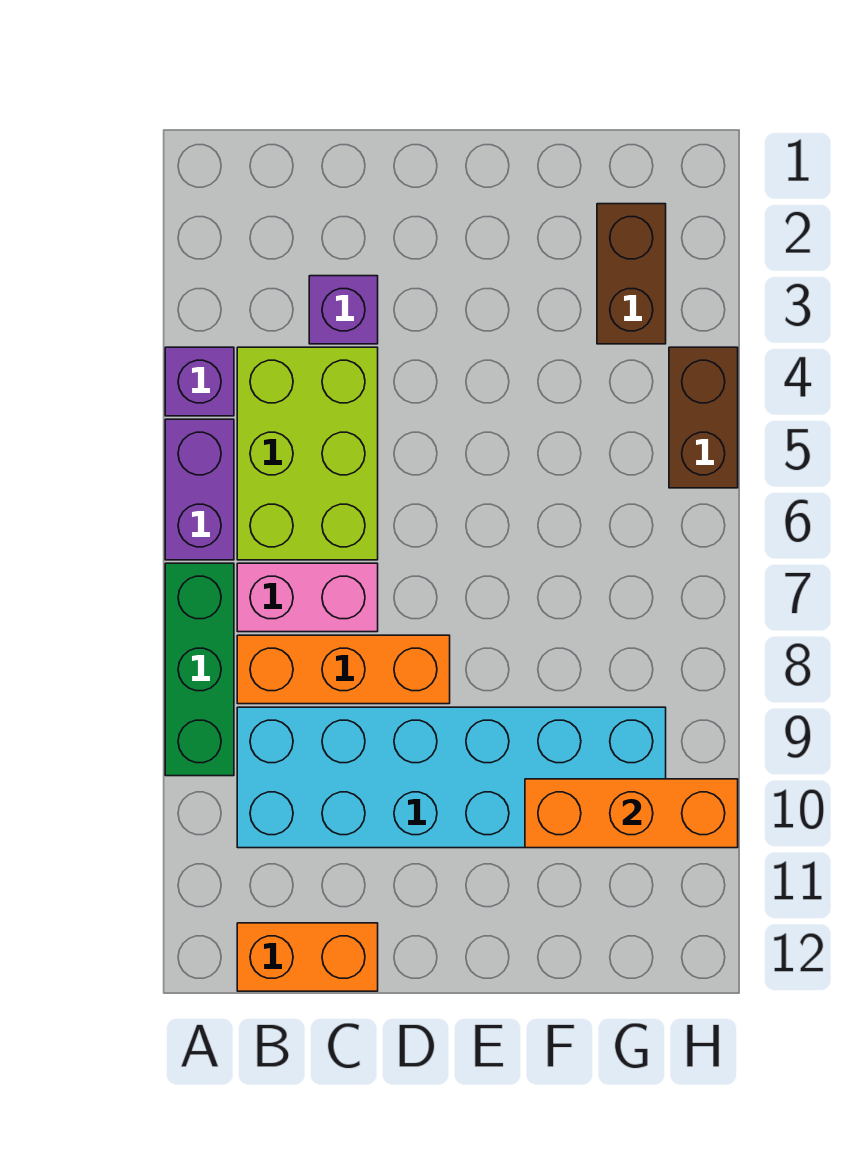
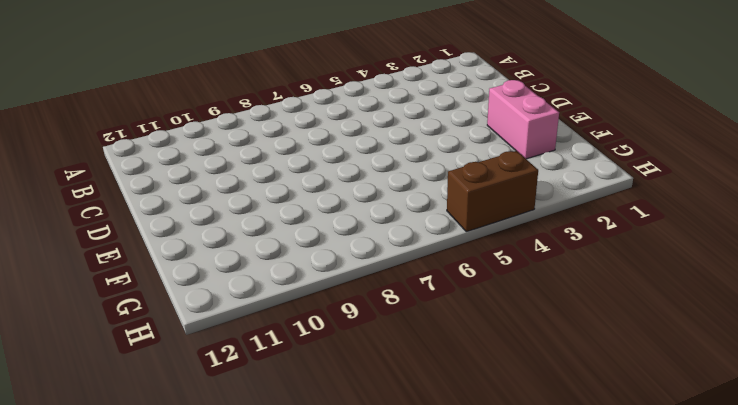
pink brick E2:F2 level 1 -> pink brick B7:C7 level 1
none -> purple brick A4 level 1
none -> purple brick A5:A6 level 1
none -> green brick A7:A9 level 1

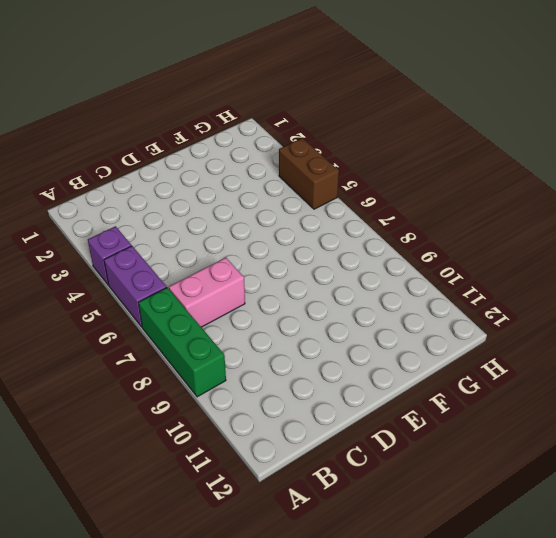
none -> lime brick B4:C6 level 1
none -> orange brick B8:D8 level 1
none -> cyan brick B9:G10 level 1

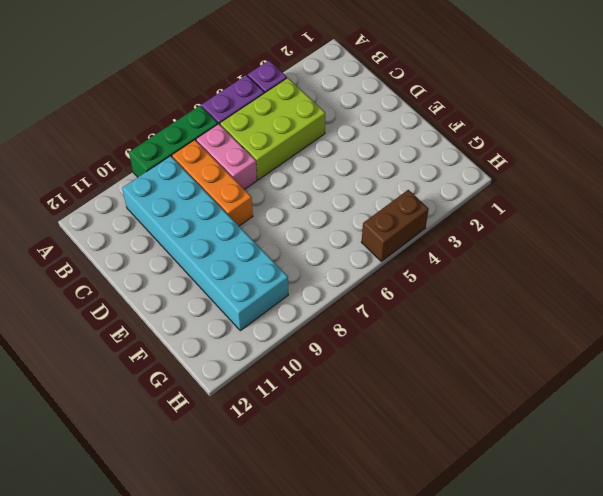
none -> orange brick B12:C12 level 1
none -> purple brick C3 level 1
none -> brown brick G2:G3 level 1

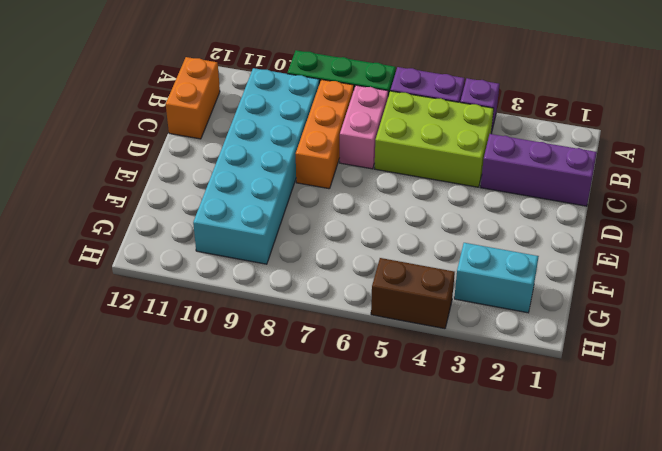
purple brick C1:C3 level 1 -> purple brick C3 level 1
cyan brick G2:G3 level 1 -> brown brick G2:G3 level 1
none -> orange brick F10:H10 level 2

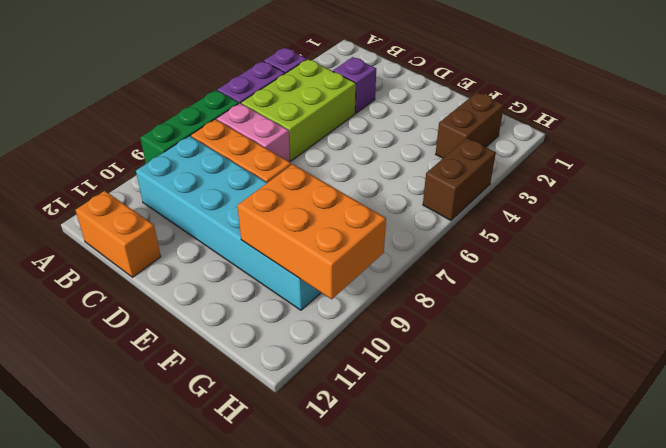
orange brick F9:H10 level 2 -> orange brick F10:H10 level 2

